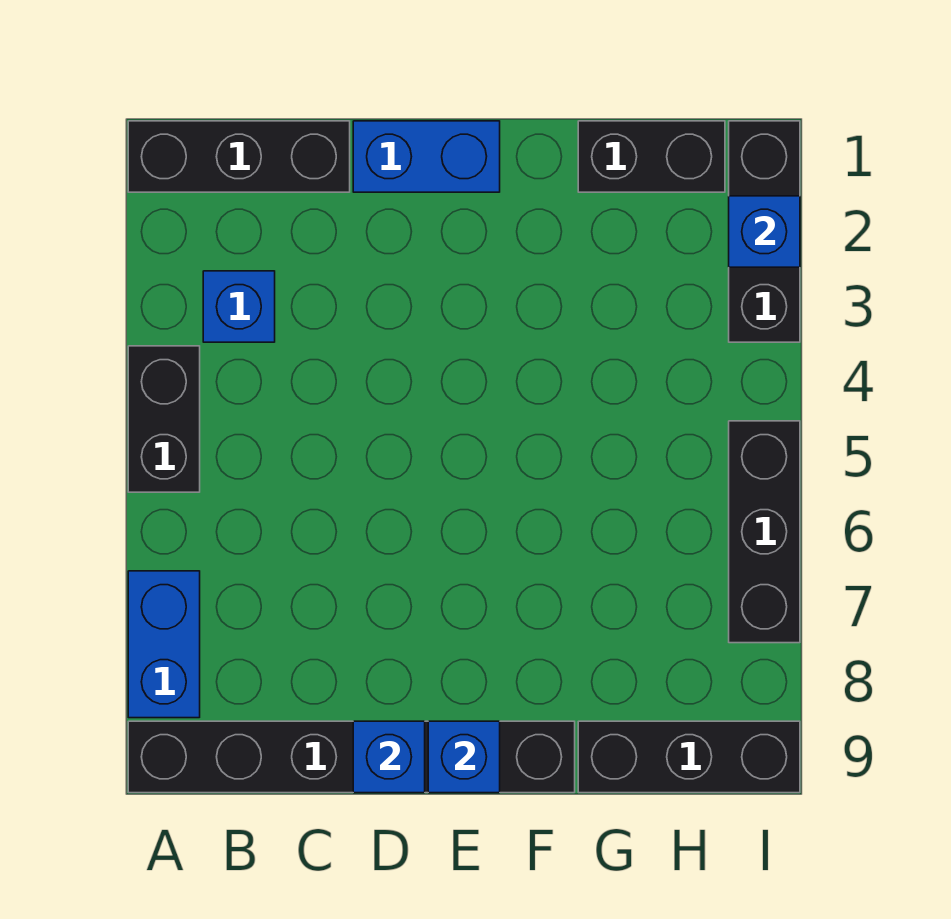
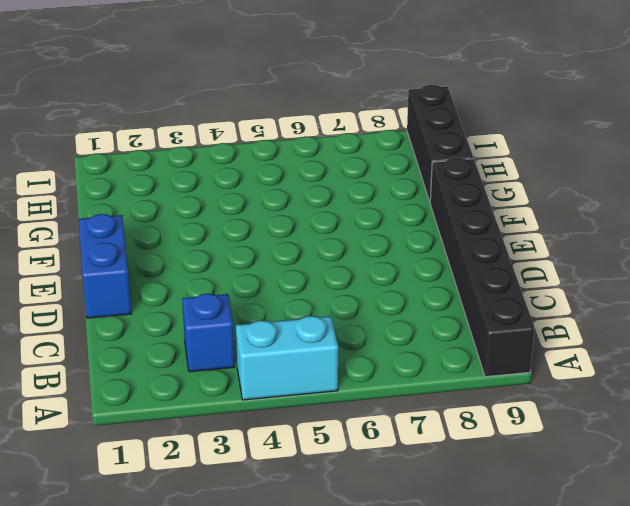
cyan brick A4:A5 level 1 -> black brick A4:A5 level 1
none -> black brick A1:C1 level 1
none -> blue brick A7:A8 level 1
none -> black brick G1:H1 level 1

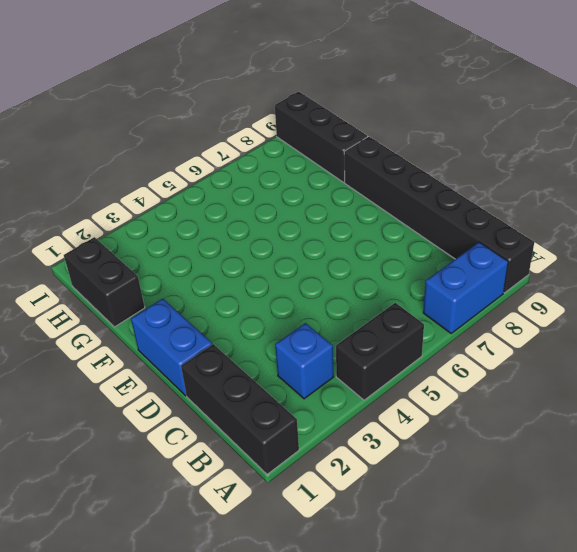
none -> black brick I1:I3 level 1
none -> black brick I5:I7 level 1
none -> blue brick D9 level 2

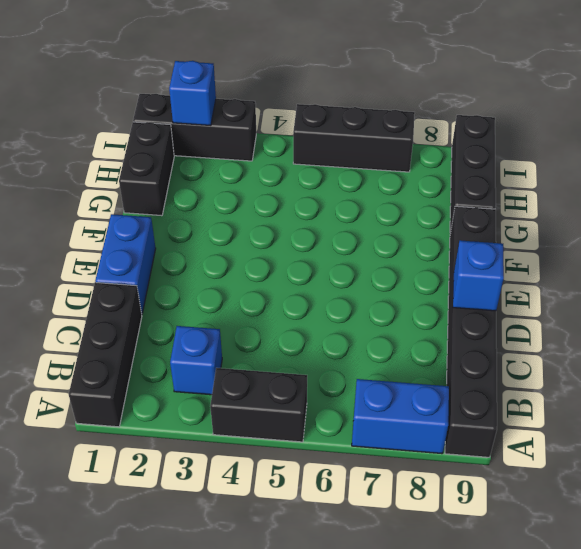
none -> blue brick E9 level 2

